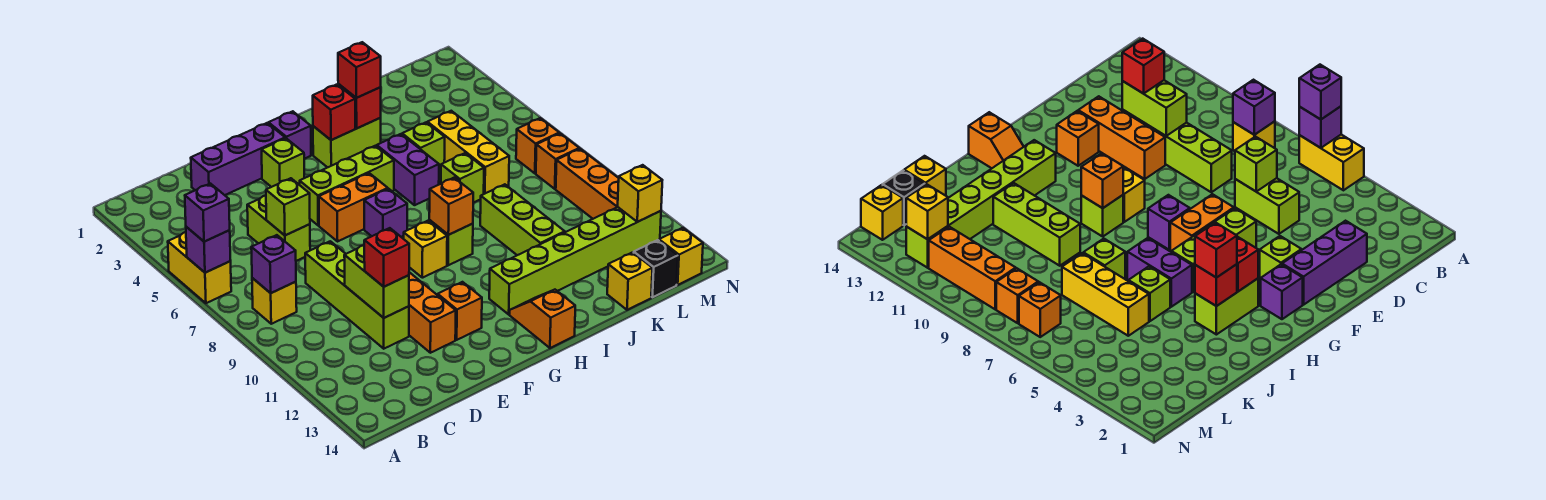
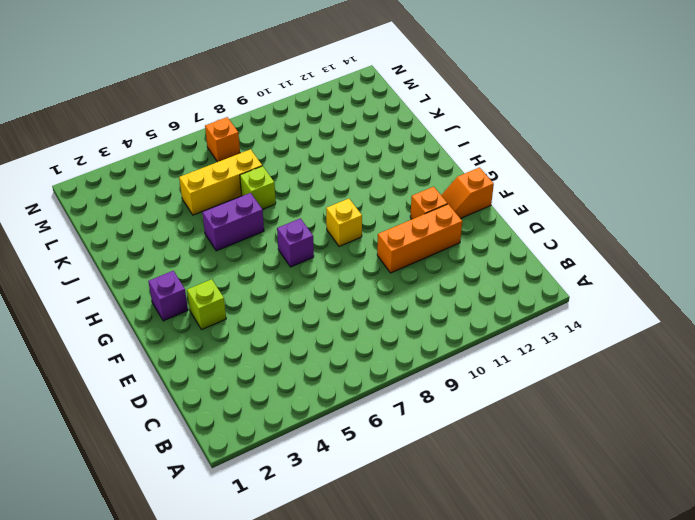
orange slope F13:F14 level 1 top 14 -> orange slope H13:H14 level 1 top 14
none -> yellow brick A5:A6 level 1
none -> yellow brick B8 level 1
none -> purple brick D2:F2 level 1
none -> lime brick D5:D6 level 1

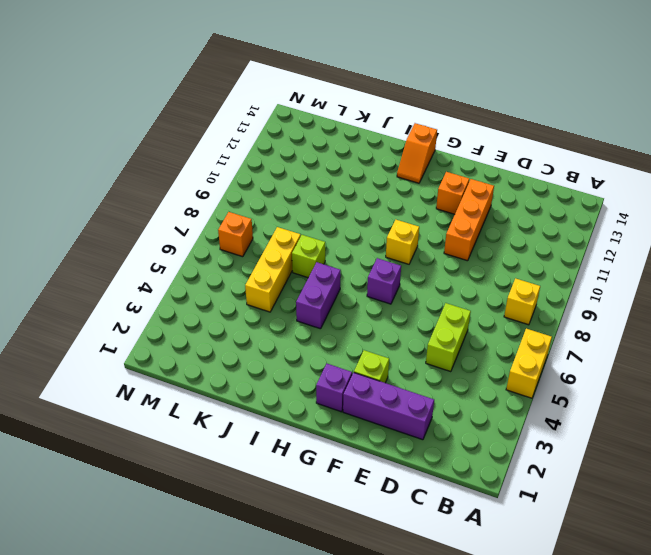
none -> lime brick D8:D11 level 1
none -> lime brick F5:H5 level 1
none -> orange brick F6:G6 level 1
none -> lime brick H3:I3 level 1

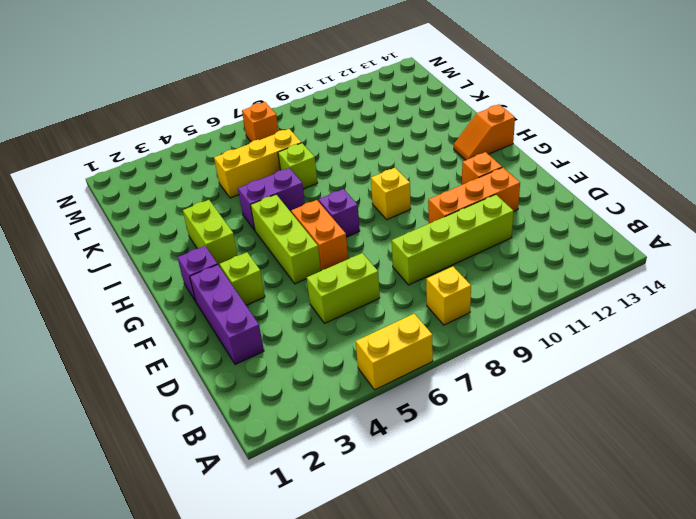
none -> lime brick H9 level 1
none -> lime brick H12:M12 level 1
none -> lime brick J5 level 1
none -> lime brick J9:J11 level 1

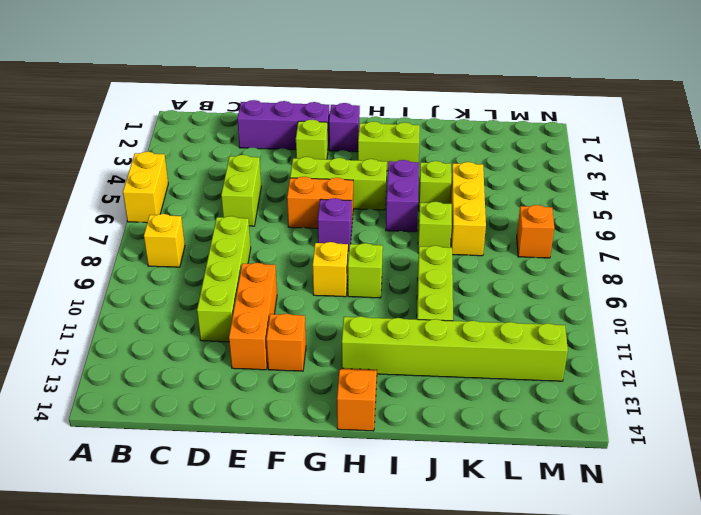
none -> yellow brick K14 level 1
none -> black brick L14 level 1
none -> orange brick M8 level 1
none -> orange brick M9:M11 level 1

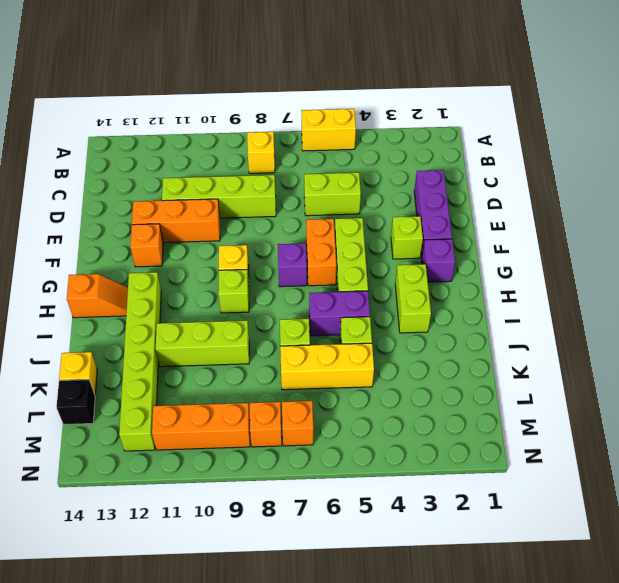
none -> yellow brick M14 level 1
none -> purple brick A6 level 2
none -> purple brick B8 level 2
none -> lime brick D6 level 2

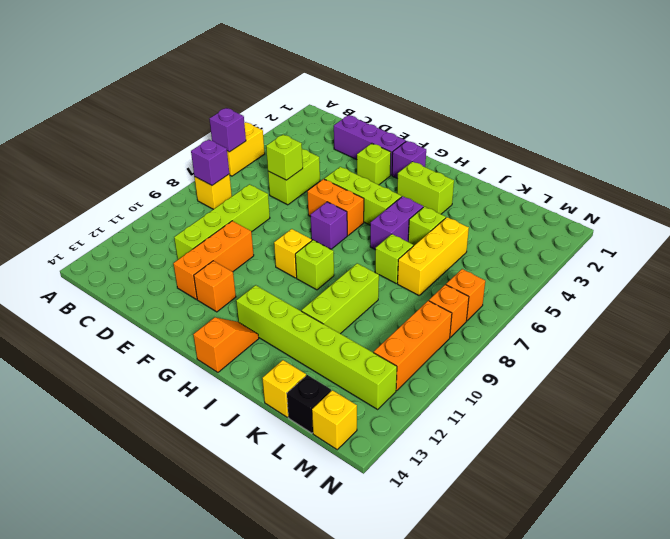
none -> lime brick D10:D11 level 2
none -> red brick H3 level 2
none -> orange brick H9 level 2
none -> red brick I3 level 2

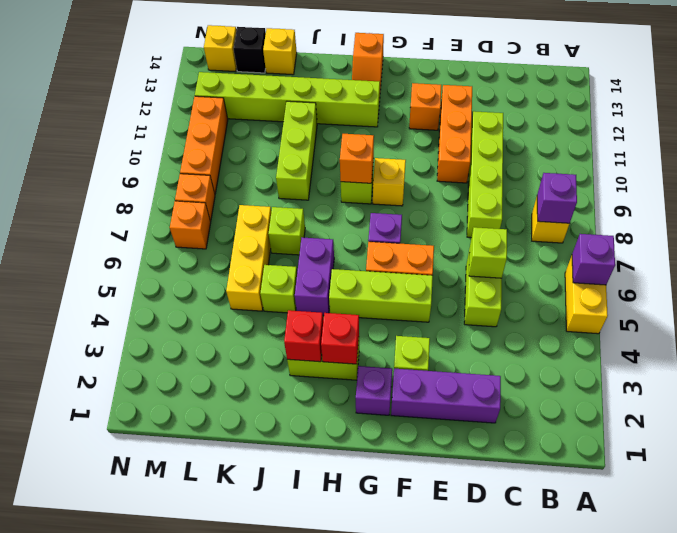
none -> lime brick D10:D11 level 2
none -> yellow brick M12 level 2
none -> purple brick A6 level 3
none -> red brick D11 level 3

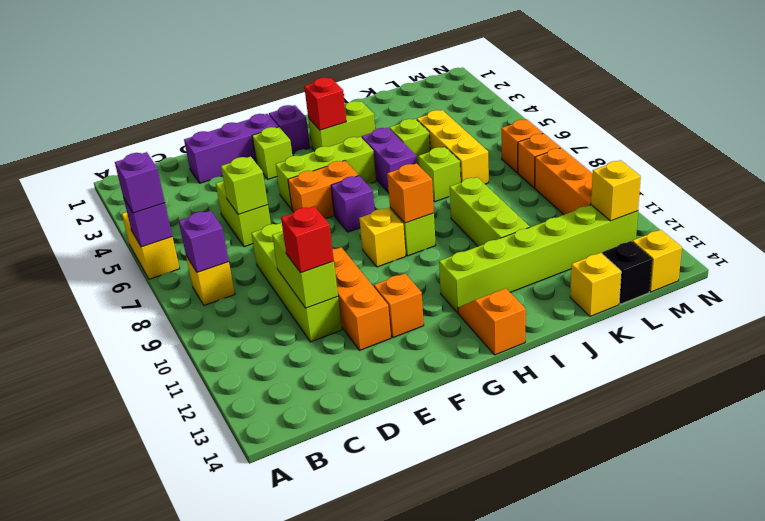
none -> red brick I3 level 2
none -> red brick I3 level 3

